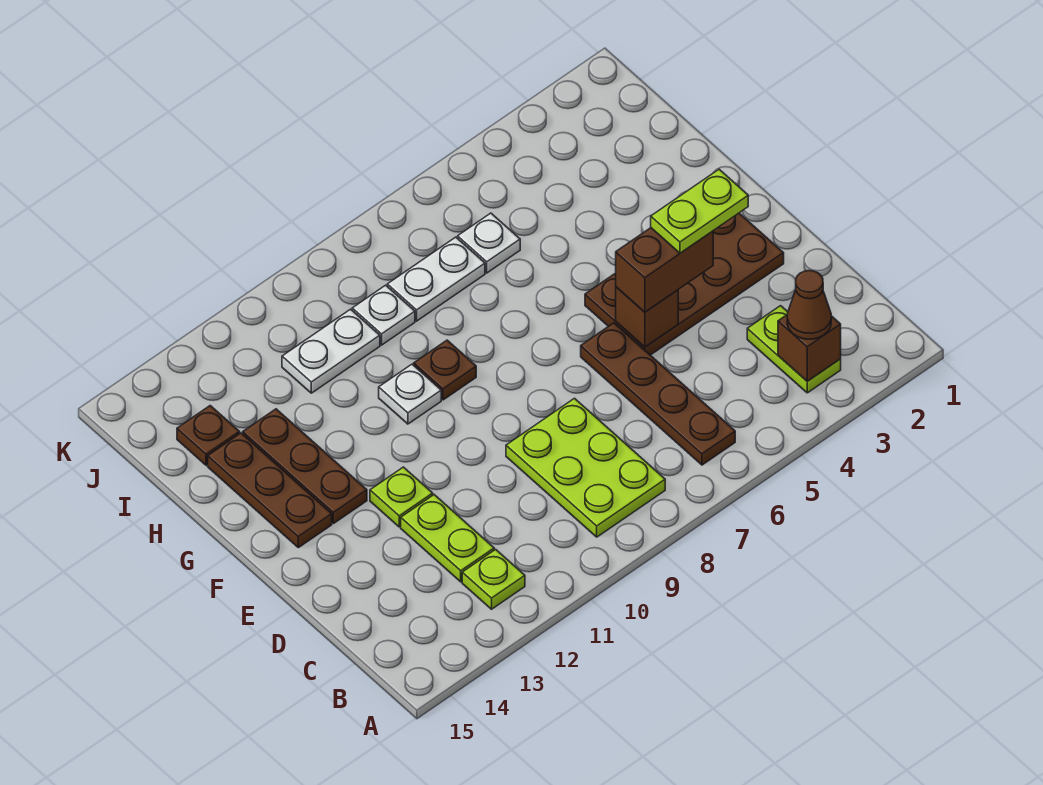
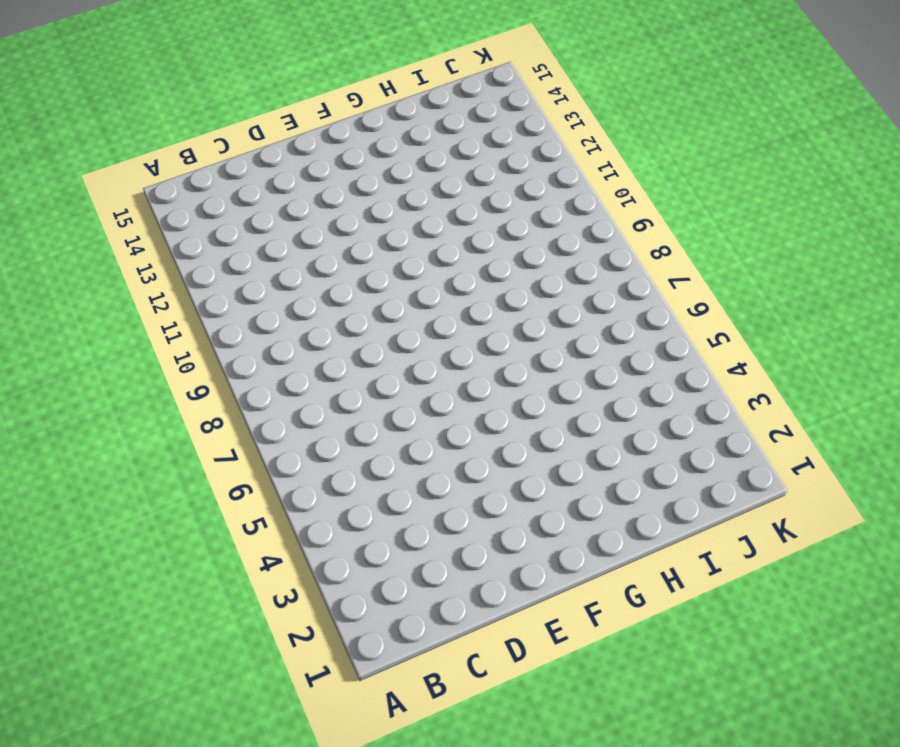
none -> lime plate B3:C3 level 1
none -> brown plate B6:E6 level 1
none -> lime plate B8:D9 level 1

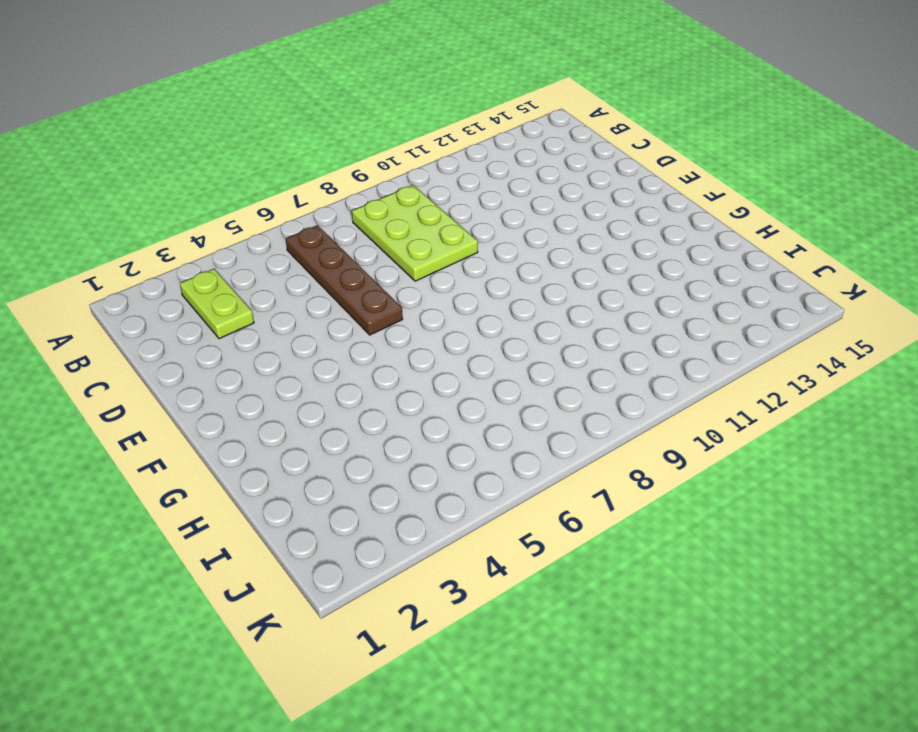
none -> lime plate B12 level 1
none -> lime plate C12:D12 level 1
none -> brown plate E2:F5 level 1

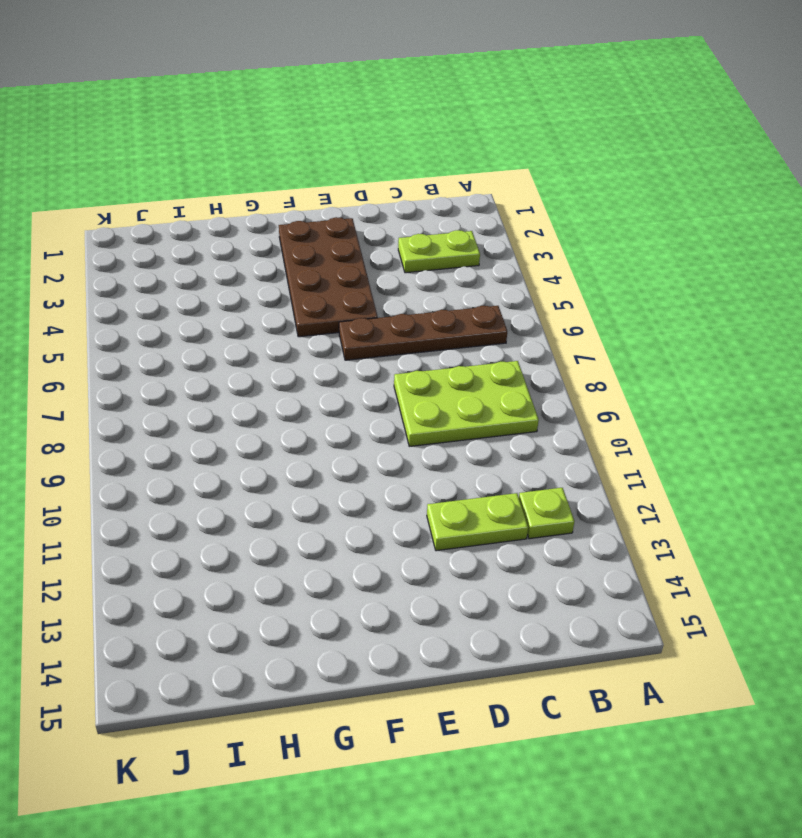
none -> lime plate E12 level 1
none -> brown plate F13:H13 level 1
none -> brown plate F14:H14 level 1

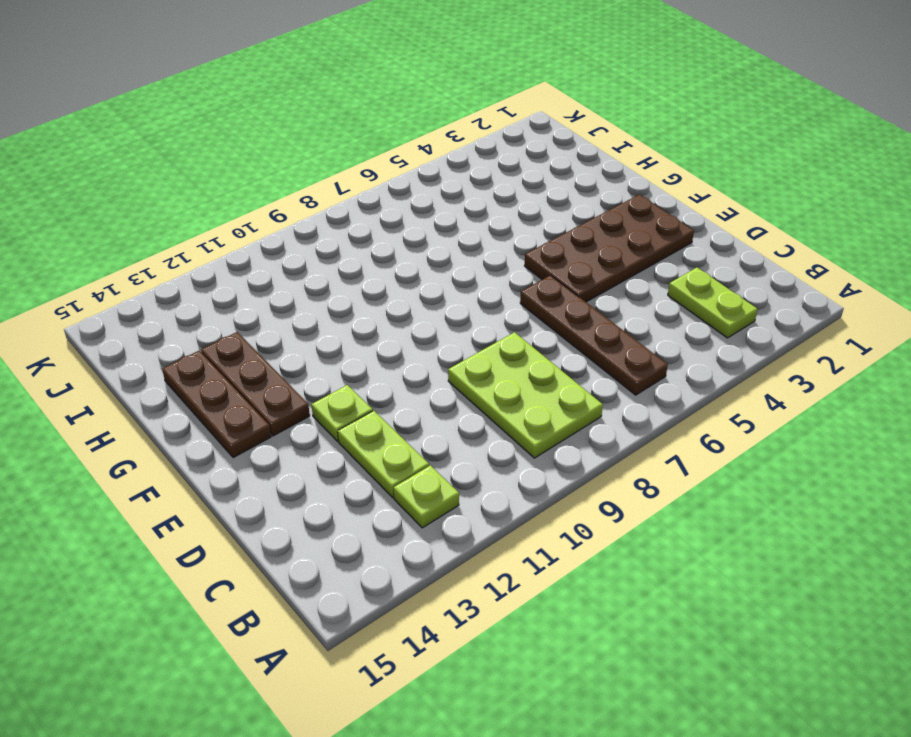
none -> brown plate G9 level 1
none -> white plate G10 level 1
none -> white plate I6 level 1

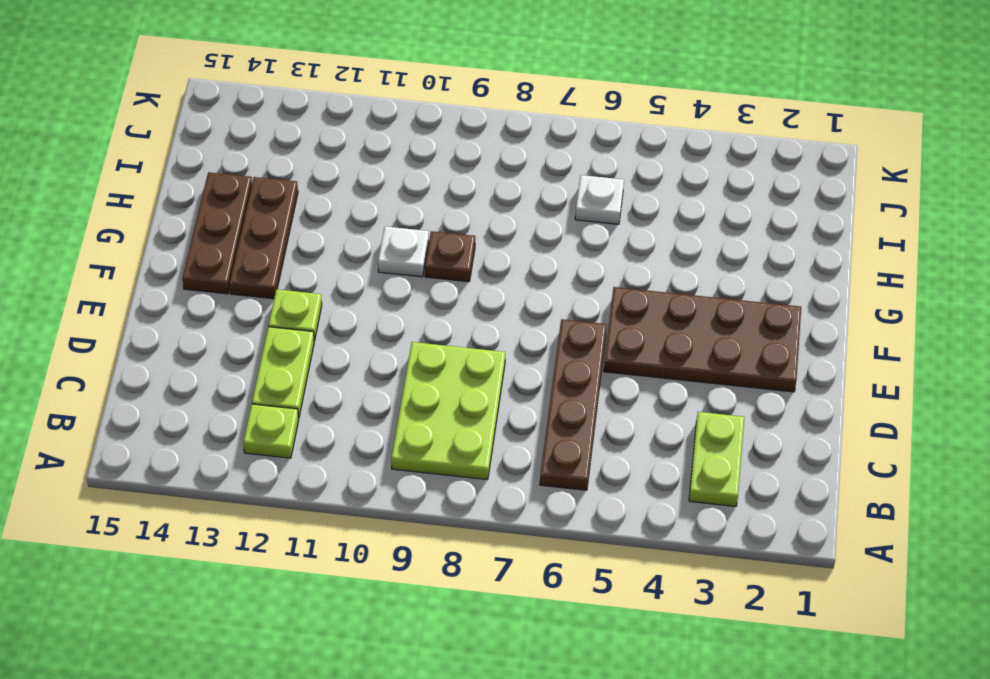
none -> white plate I7:I8 level 1
none -> white plate I9 level 1
none -> white plate I10:I11 level 1

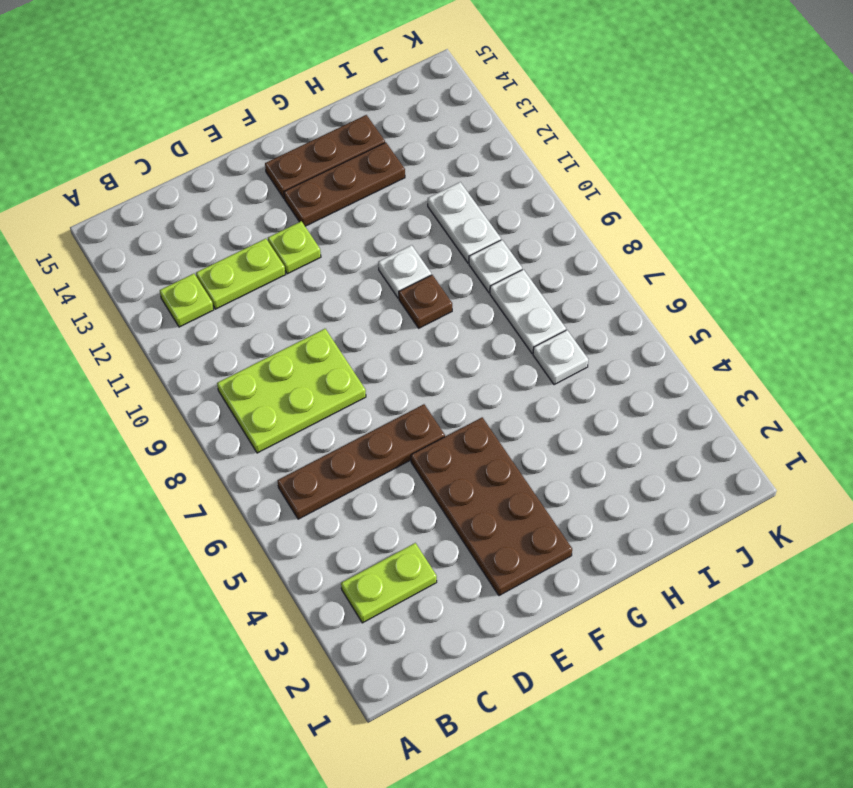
none -> brown plate I14 level 1
none -> brown brick B3 level 2
none -> brown brick E5 level 2

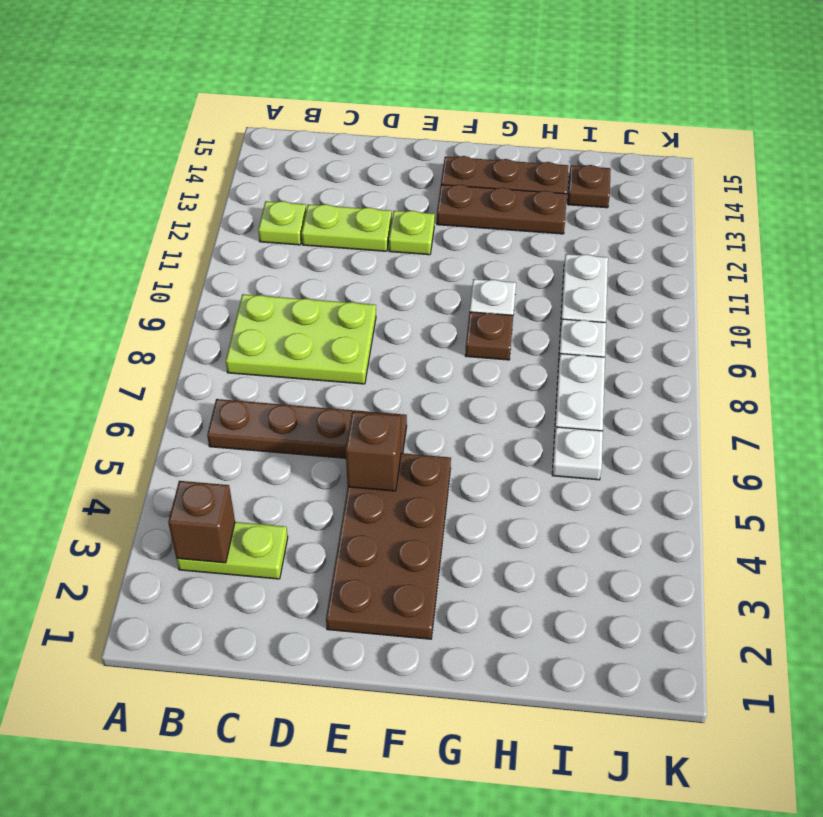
none -> brown cone B3 level 3
none -> brown brick E4:E5 level 3
none -> lime plate E3:E4 level 4

